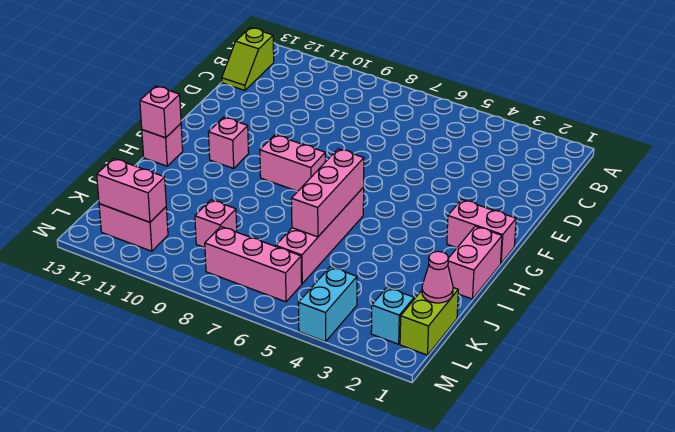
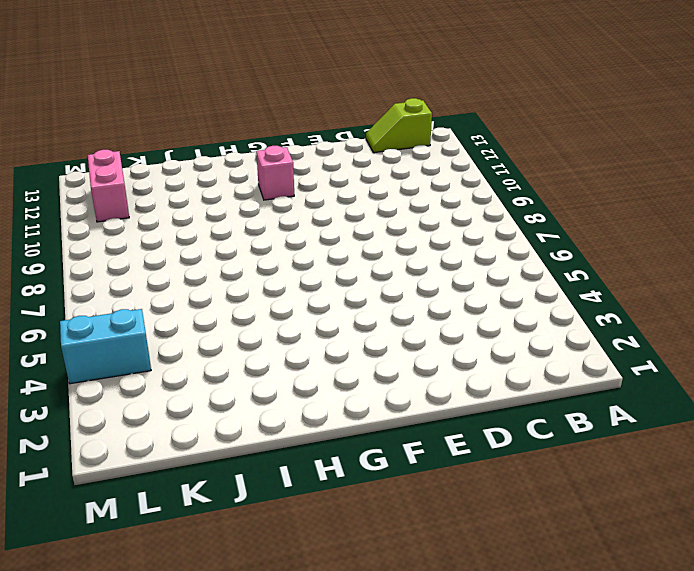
none -> pink brick G1:G2 level 1
none -> pink brick G8:G9 level 1
none -> pink brick H1:I1 level 1

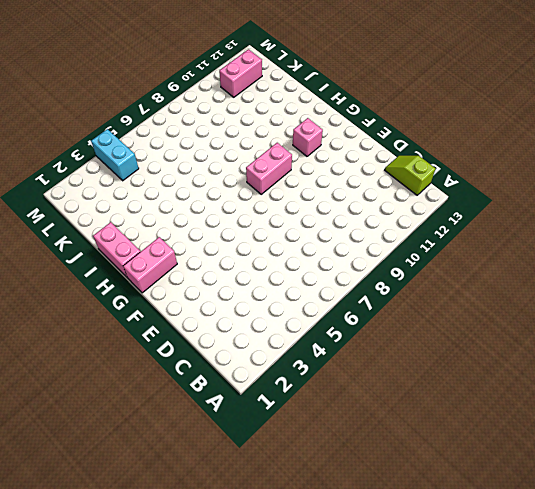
none -> pink brick H6:K6 level 1
none -> pink brick H13 level 1
none -> lime brick K1:L1 level 1

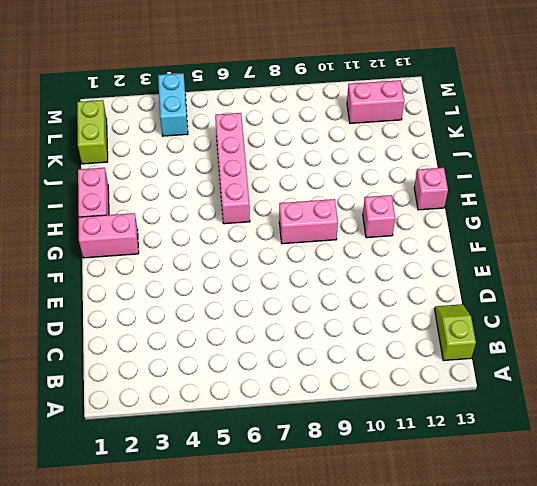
none -> pink brick K9 level 1
none -> cyan brick L2 level 1
none -> pink brick L6:L8 level 1

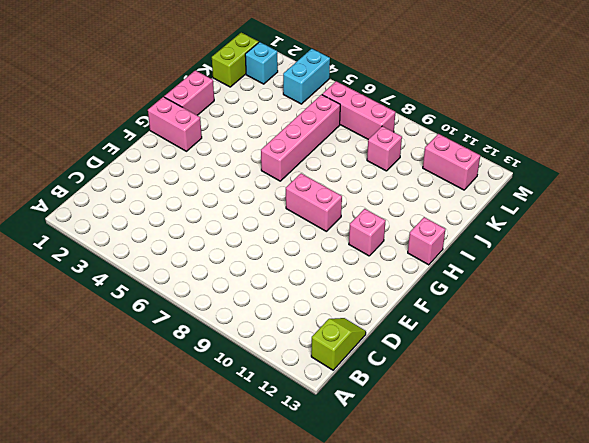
none -> pink brick H6:J6 level 2
none -> pink brick H13 level 2
none -> pink cone K1 level 2

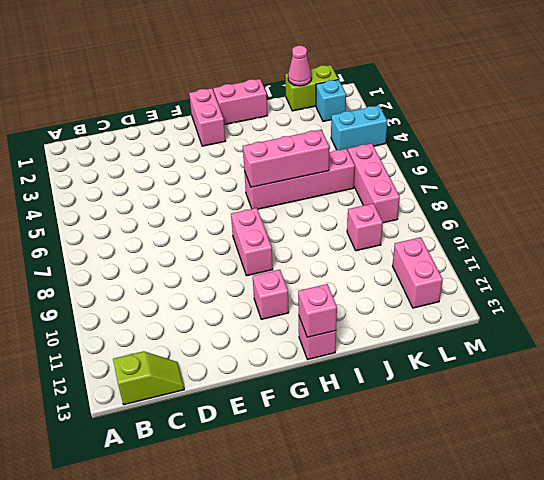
none -> pink brick L11:L12 level 2

